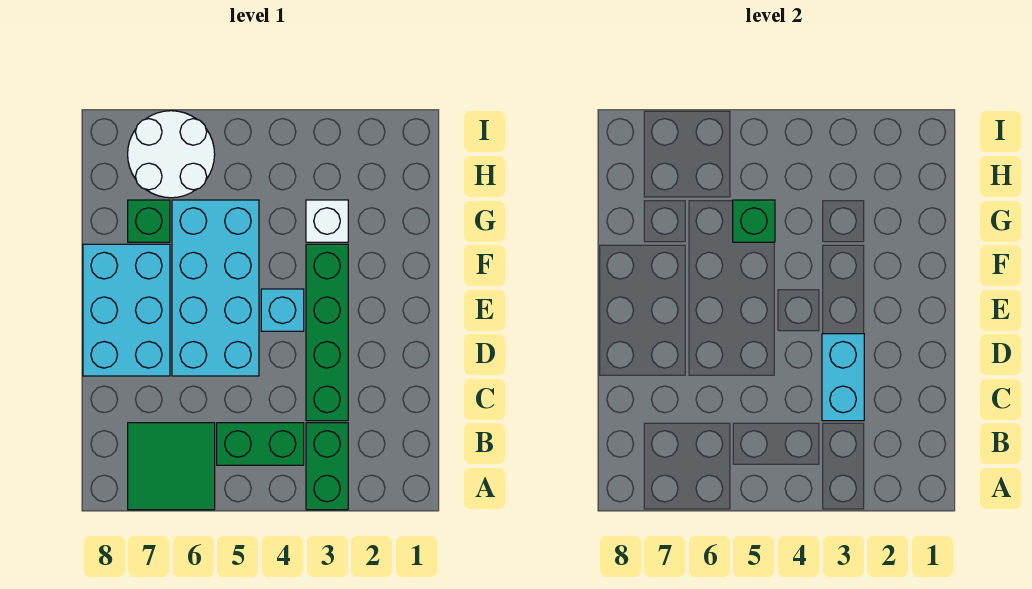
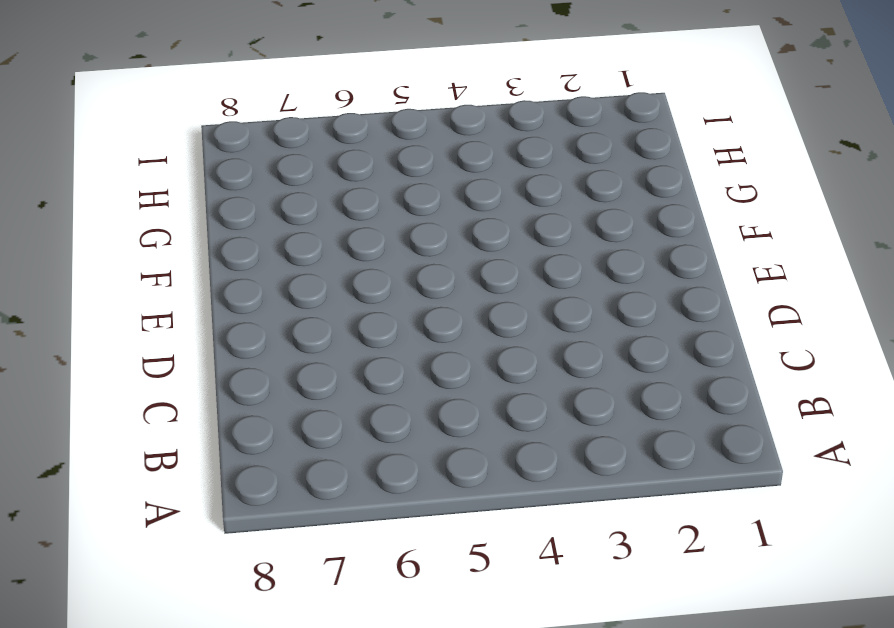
none -> green brick A3:B3 level 1
none -> green tile A6:B7 level 1
none -> green brick B4:B5 level 1

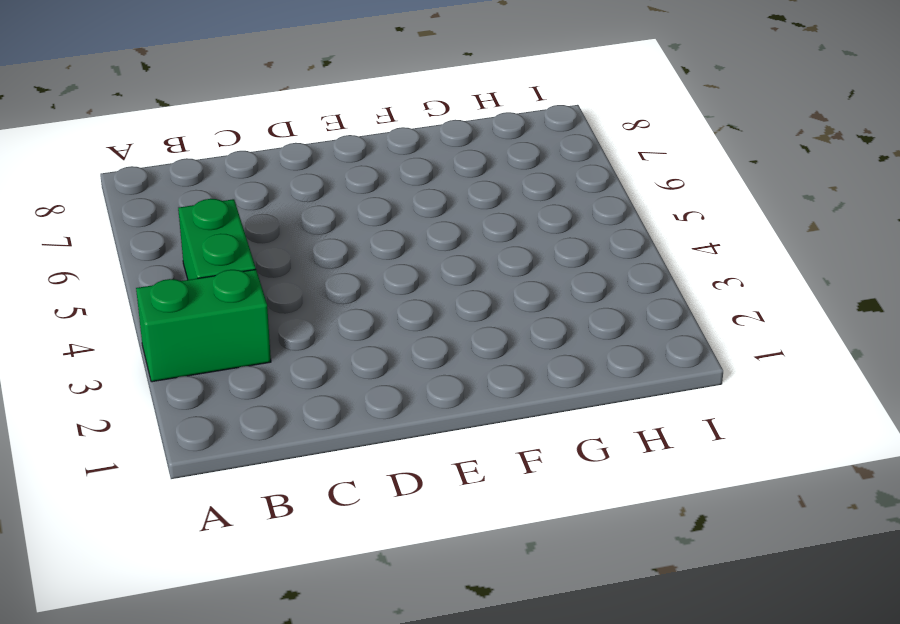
none -> green tile A6:B7 level 1
none -> green brick C3:F3 level 1
none -> cyan brick D5:G6 level 1

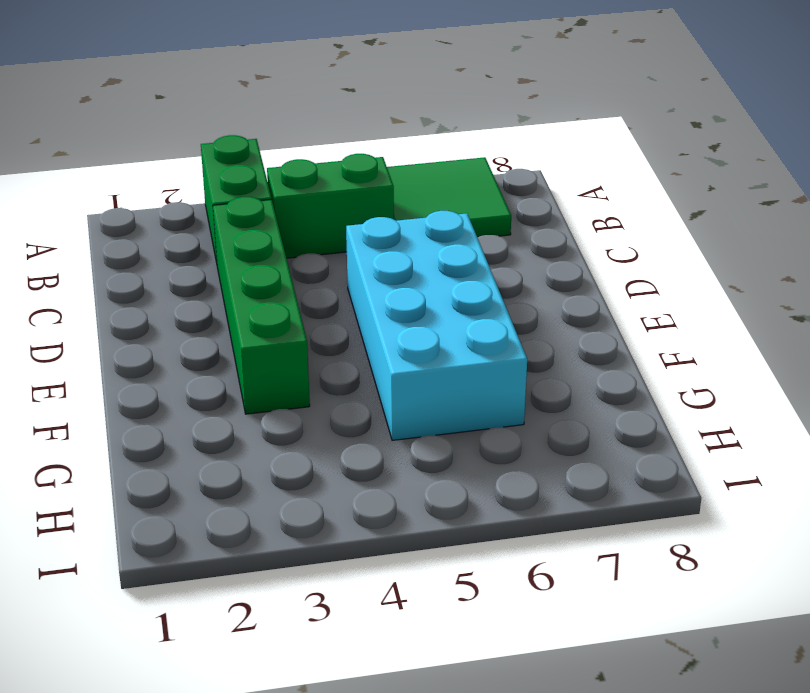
none -> cyan brick D7:F8 level 1
none -> cyan brick E4 level 1
none -> white brick G3 level 1

